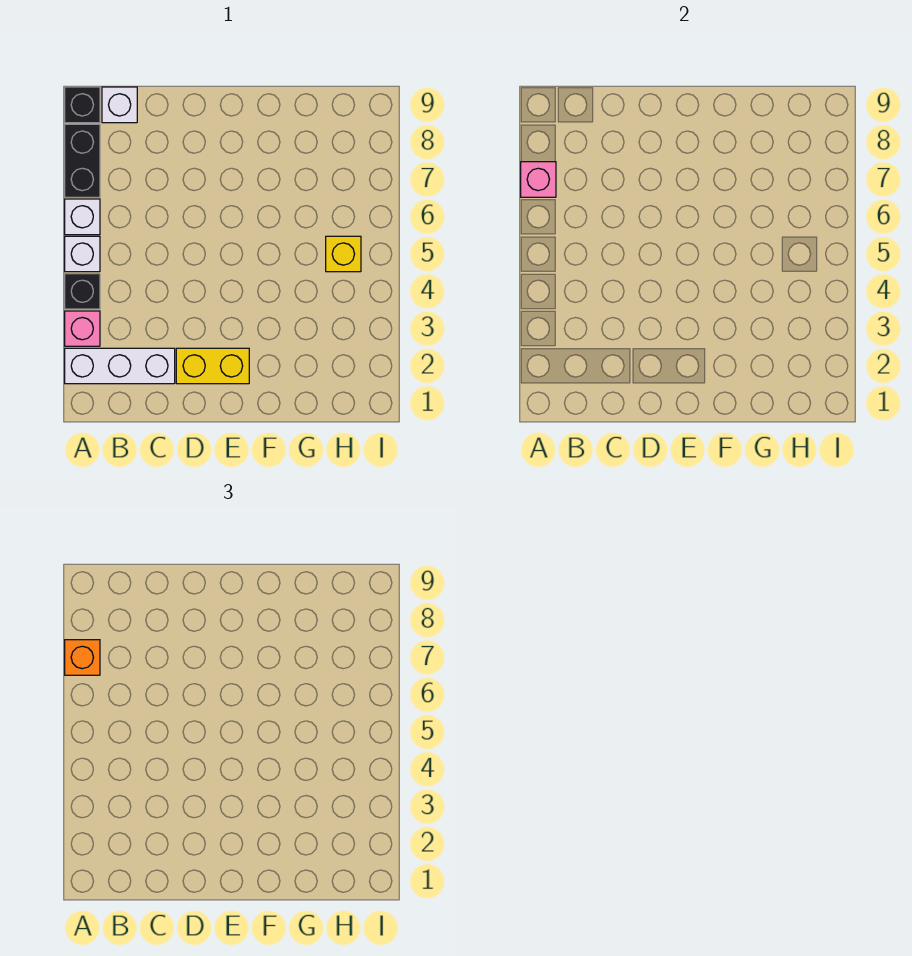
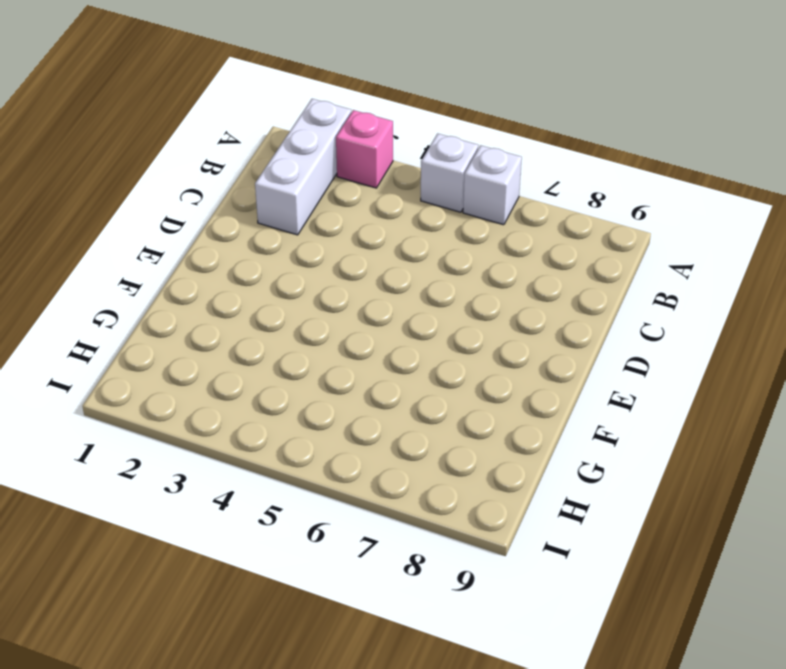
none -> black brick A4 level 1
none -> black brick A7:A8 level 1
none -> black brick A9 level 1

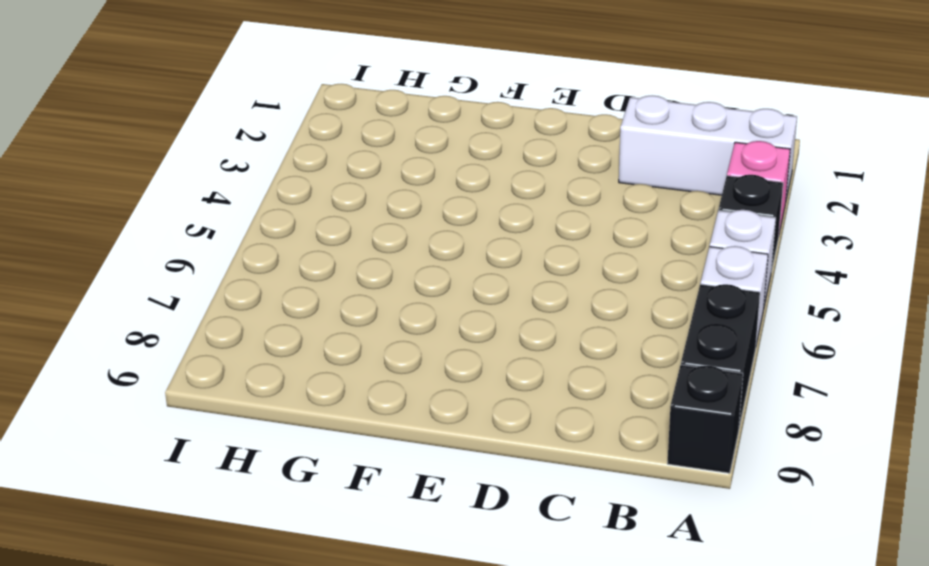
none -> white brick B9 level 1
none -> yellow brick D2:E2 level 1
none -> yellow brick H5 level 1

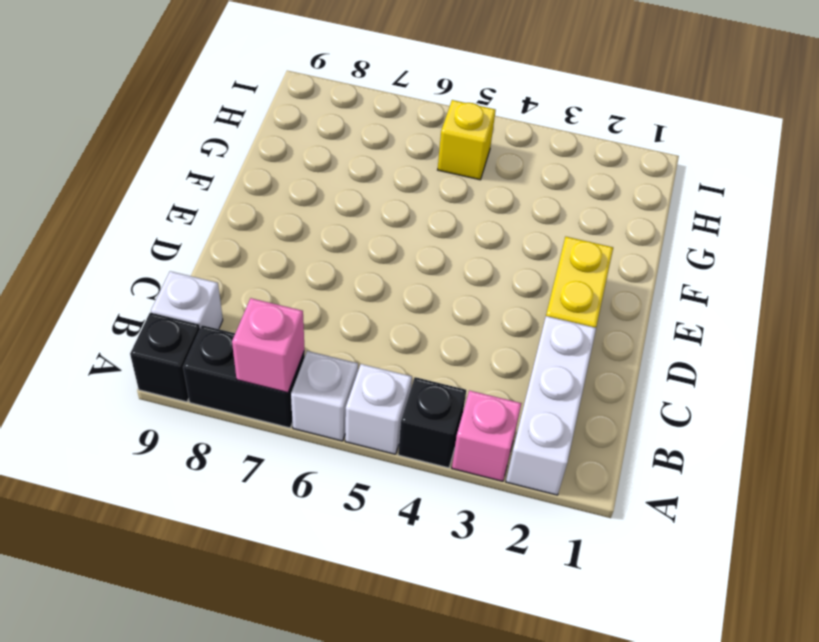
none -> orange brick A7 level 3

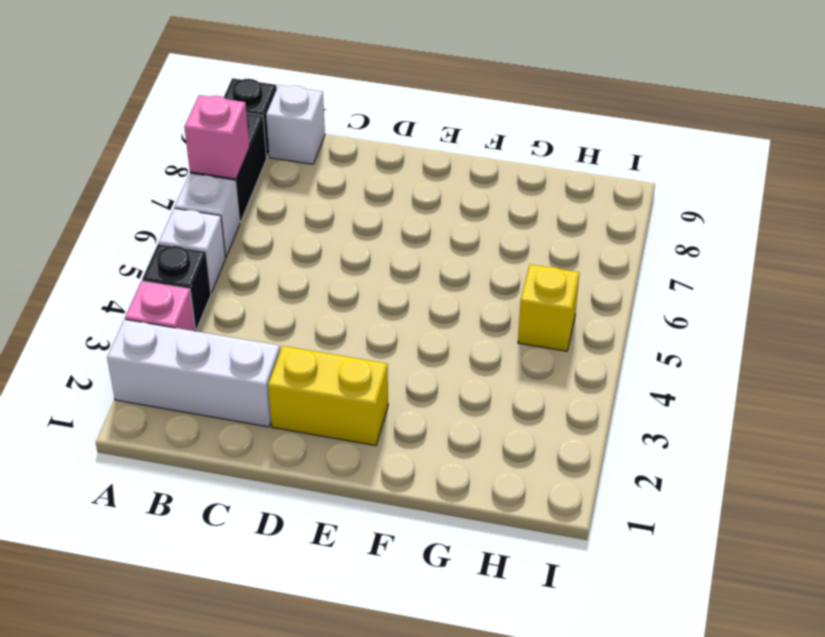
none -> orange brick A7 level 3

